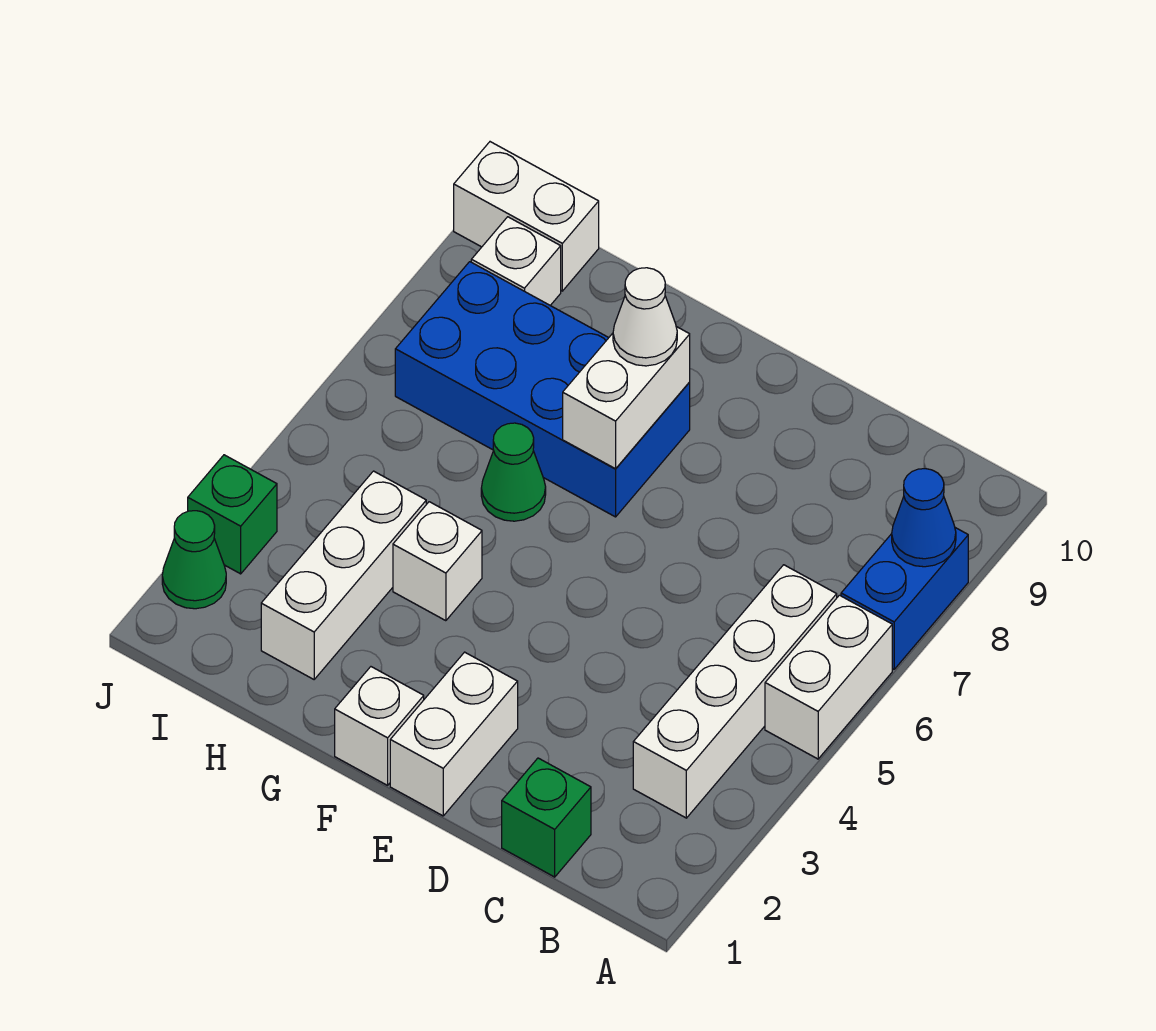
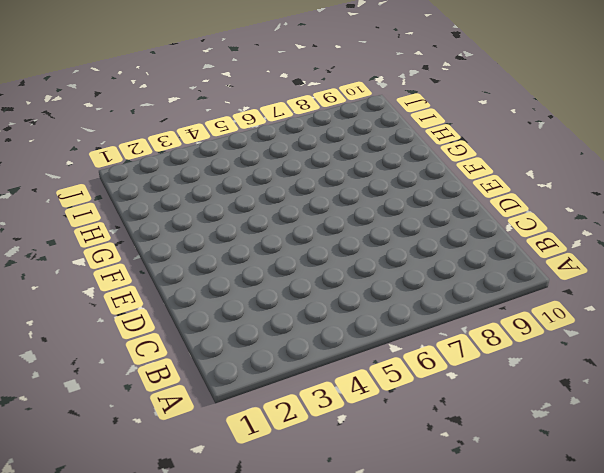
none -> white brick A5:A6 level 1
none -> blue brick A7:A8 level 1
none -> white brick B3:B6 level 1

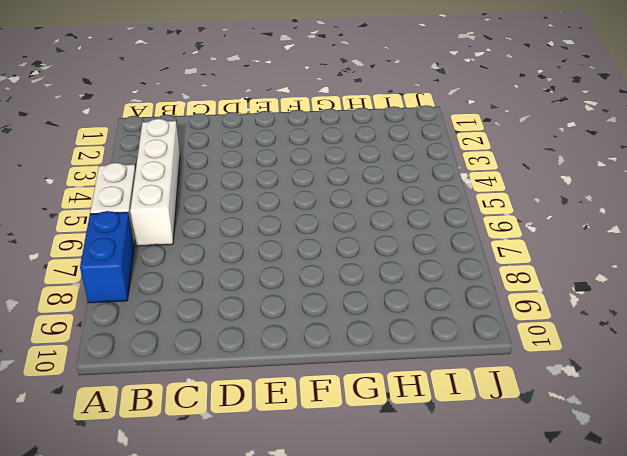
none -> green brick C1 level 1
none -> white brick E1:E2 level 1
none -> white brick F1 level 1

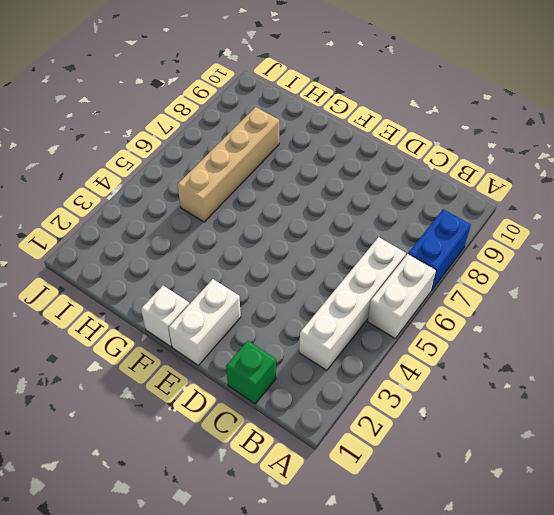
tan brick H5:H8 level 1 -> blue brick F7:I8 level 1
none -> white brick G4 level 1
none -> green cone G6 level 1
none -> white brick H2:H4 level 1

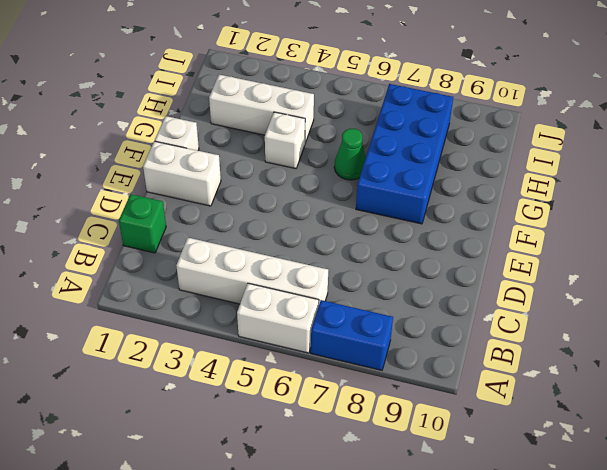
none -> white brick I9 level 1
none -> white brick I10:J10 level 1
none -> green cone J2 level 1

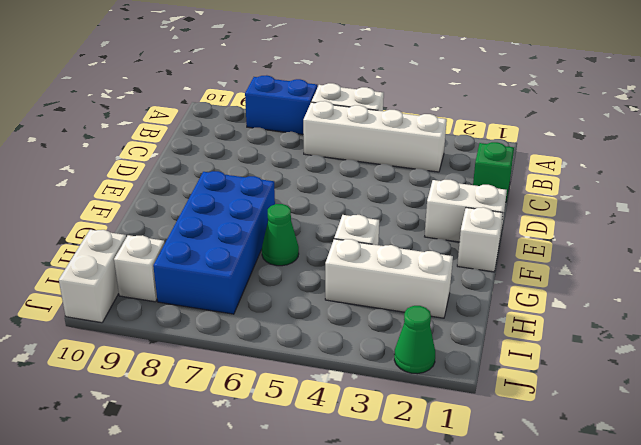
none -> green brick J3 level 1
none -> blue cone A8 level 2
none -> white brick F7:F8 level 2

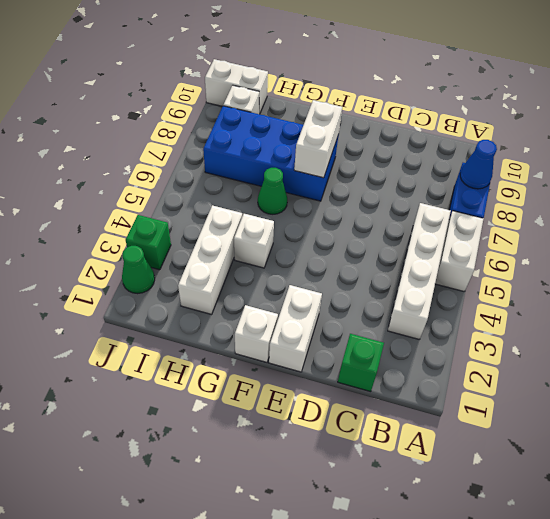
none -> white cone F8 level 3

